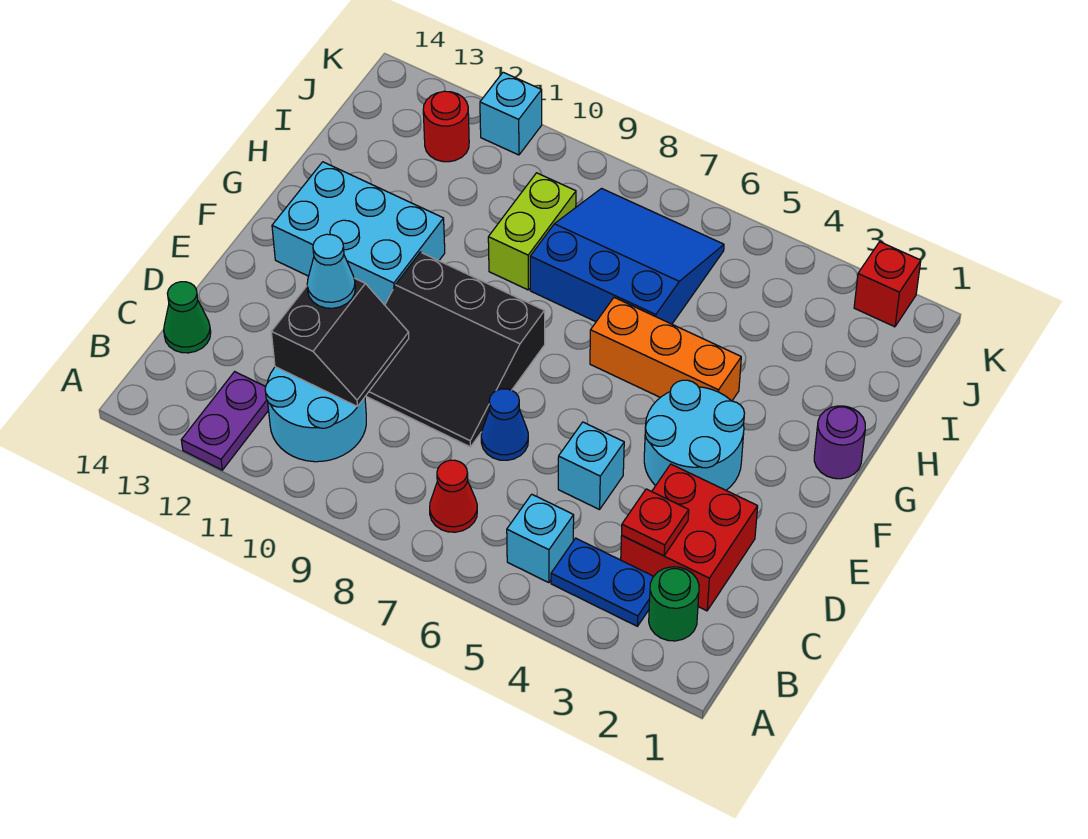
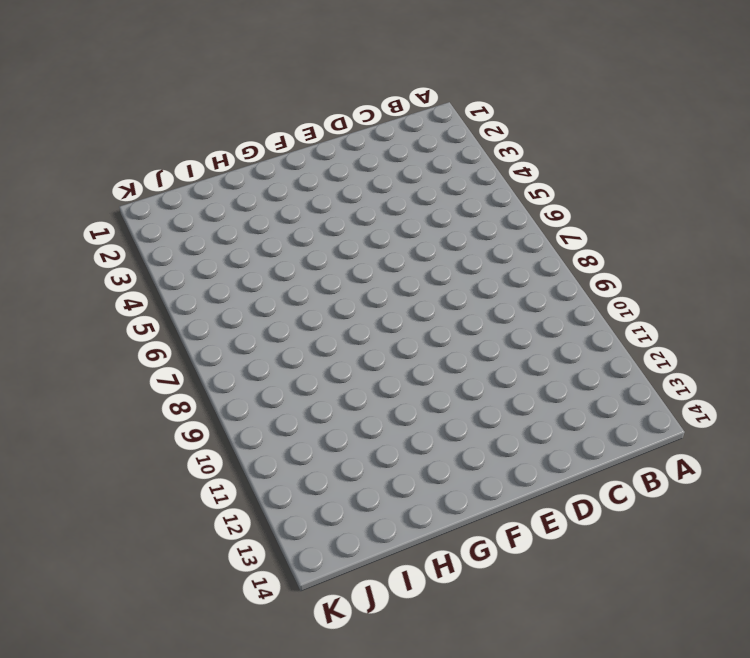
none -> purple plate A12:B12 level 1
none -> green round brick B2 level 1
none -> blue plate B3:B4 level 1

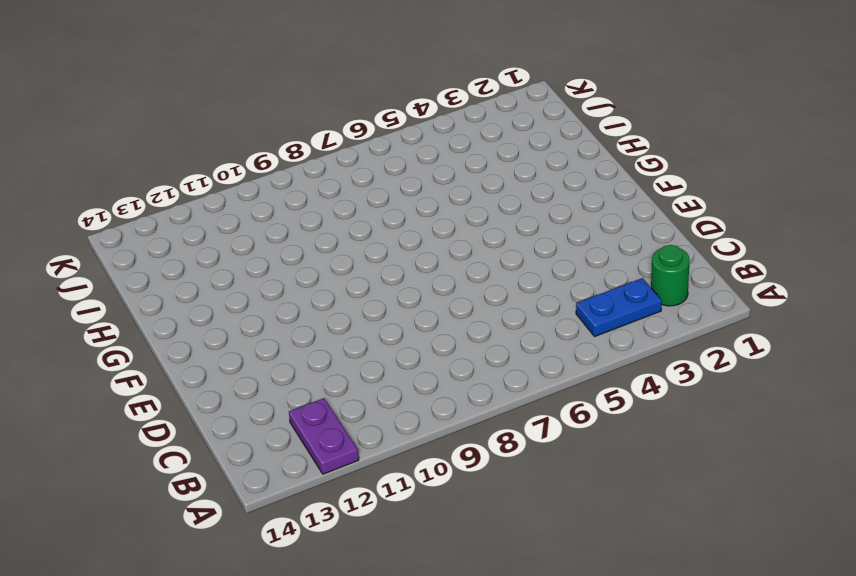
none -> cyan brick B5 level 1
none -> red cone B7 level 1
none -> cyan round brick B10:C11 level 1

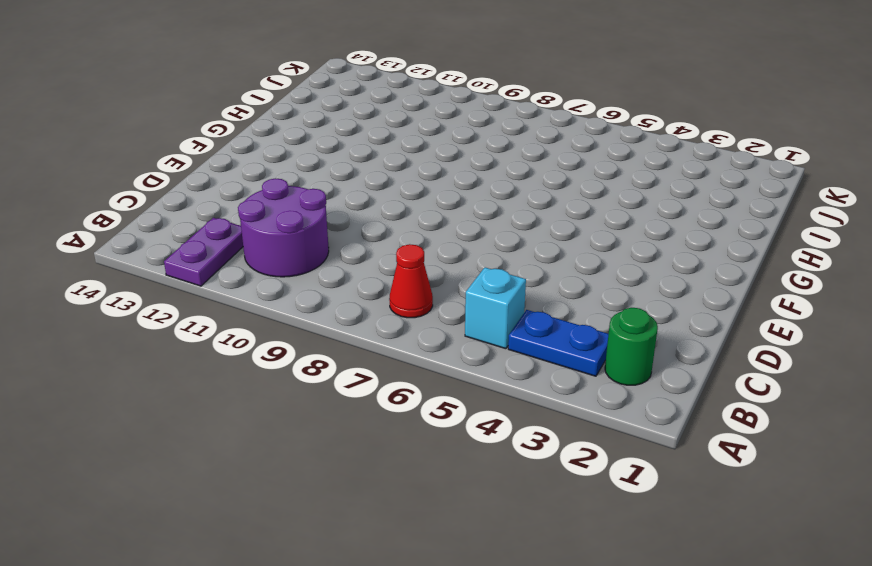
purple round brick B10:C11 level 1 -> cyan round brick B10:C11 level 1
none -> red brick C2:D3 level 1
none -> green cone C14 level 1
none -> cyan brick D5 level 1

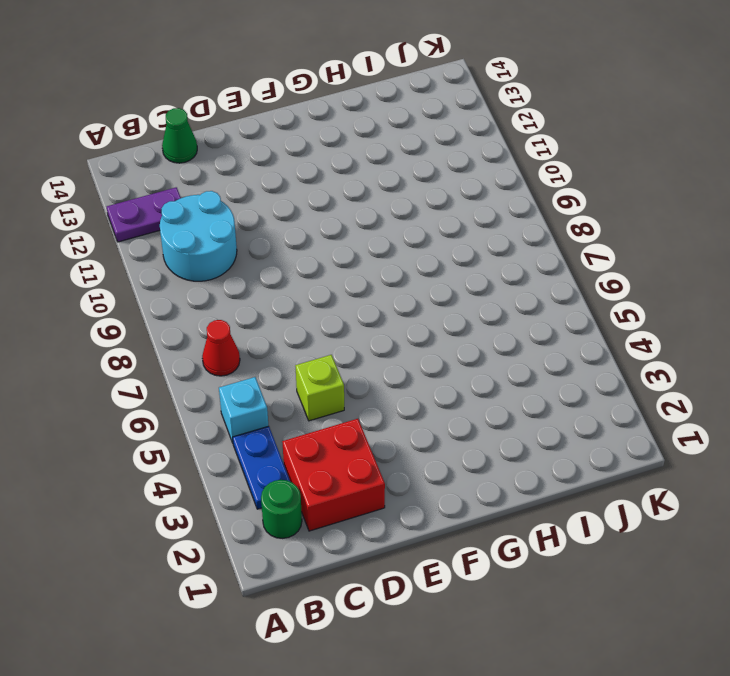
lime brick D5 level 1 -> cyan brick D5 level 1
none -> blue cone D7 level 1
none -> black slope D8:F10 level 1 top F
none -> cyan round brick E3:F4 level 1

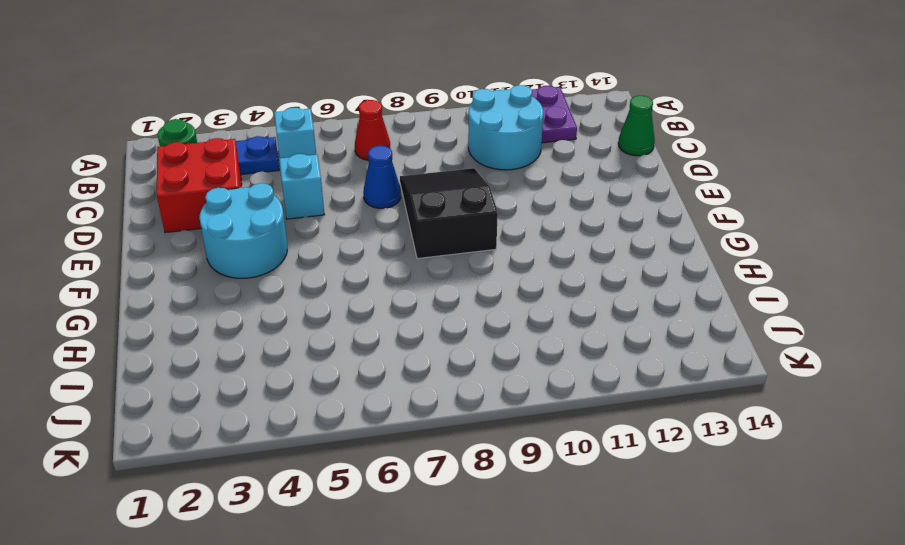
black slope D8:F9 level 1 top F -> black slope D8:F10 level 1 top F
none -> cyan brick F11:G13 level 1
none -> purple round brick G1 level 1
none -> orange brick G4:G6 level 1

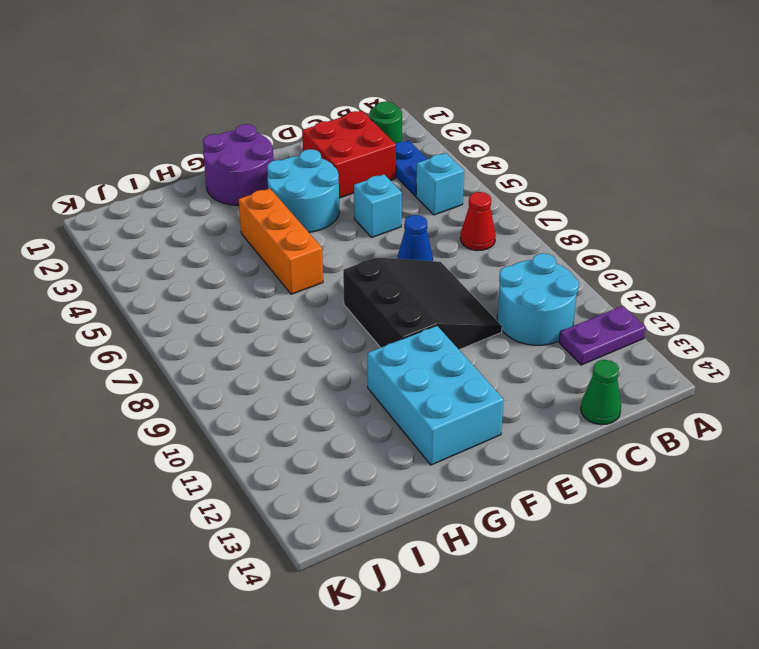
purple round brick F1:G2 level 1 -> purple round brick G1 level 1
none -> blue slope H6:J8 level 1 top H
none -> lime brick H9:I9 level 1
none -> red round brick J12 level 1

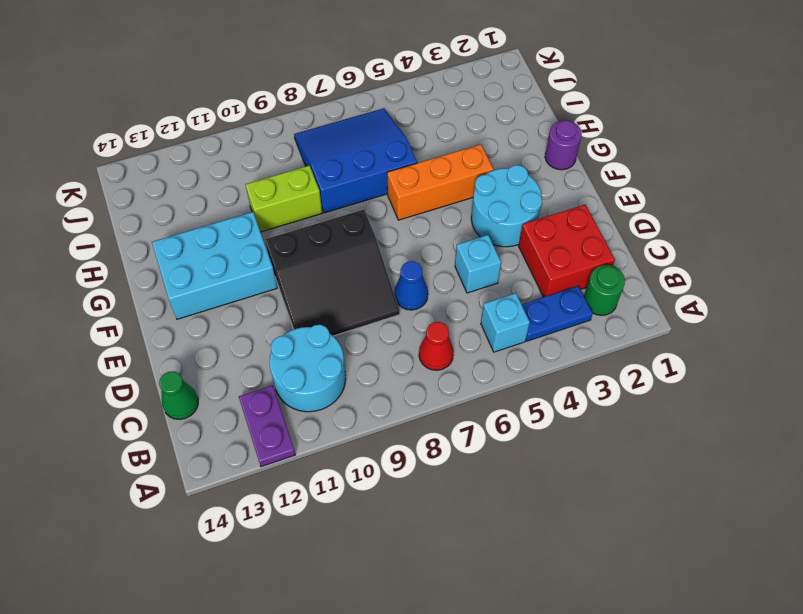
lime brick H9:H10 level 1 -> lime brick H9:I9 level 1
none -> red round brick J12 level 1
none -> red brick K2 level 1
none -> cyan brick K11 level 1

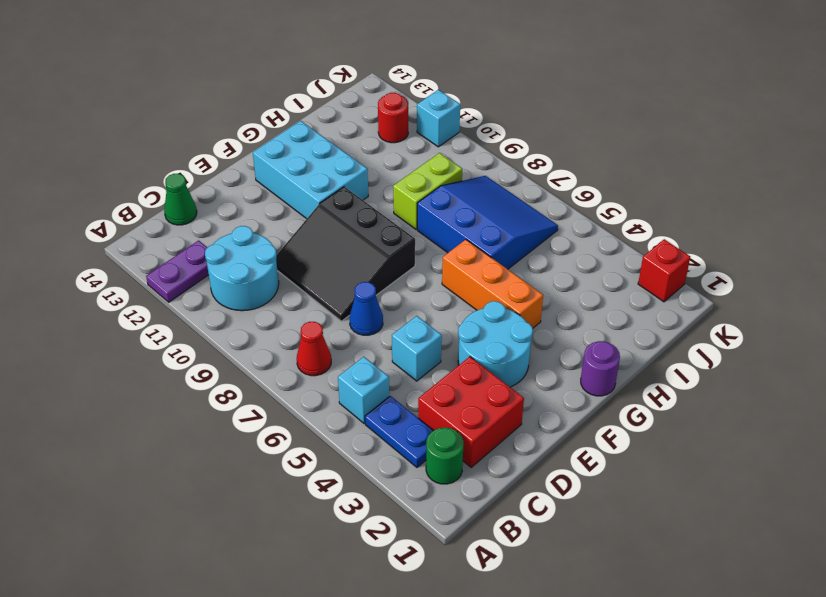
none -> red plate C3 level 2
none -> black slope C10:D11 level 2 top 11
none -> cyan cone D11 level 3

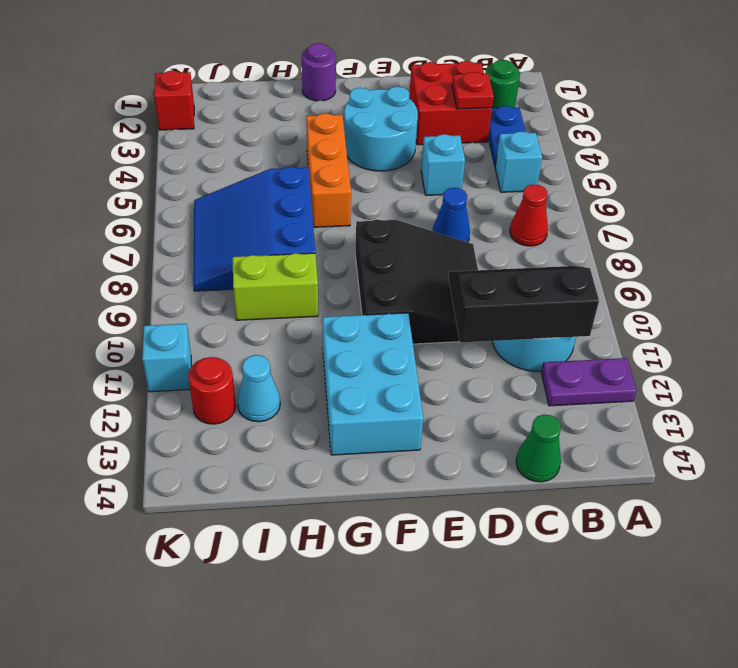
black slope B10:D11 level 2 top 11 -> black slope C10:D11 level 2 top 11
cyan cone I12 level 1 -> cyan cone D11 level 3

